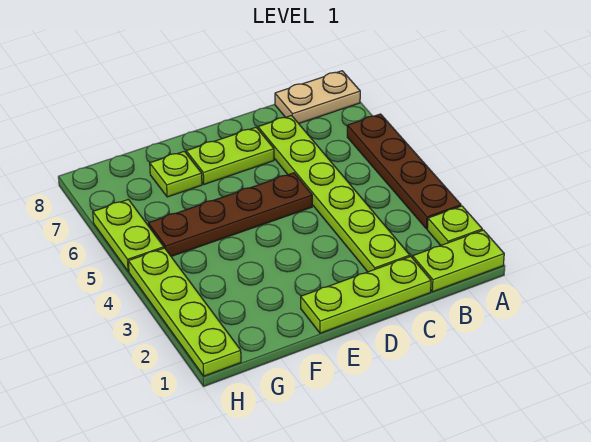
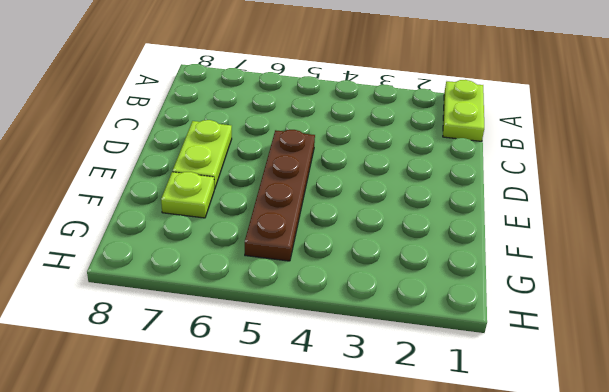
none -> lime plate A2 level 1
none -> brown plate A3:A6 level 1

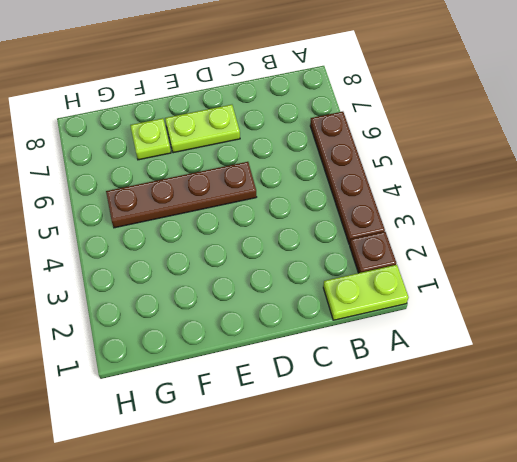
brown plate A2 level 1 -> lime plate A2 level 1
none -> tan plate A8:B8 level 1
none -> lime plate C1:E1 level 1

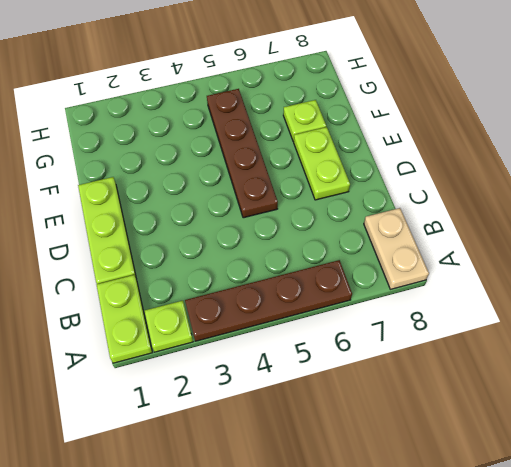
none -> lime plate C2:C7 level 1
none -> lime plate H1:H4 level 1

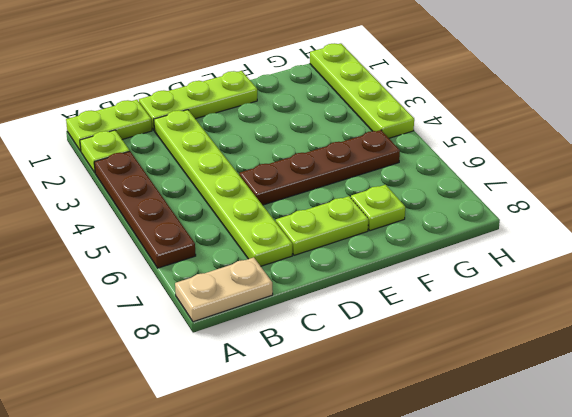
none -> lime plate H5:H6 level 1

